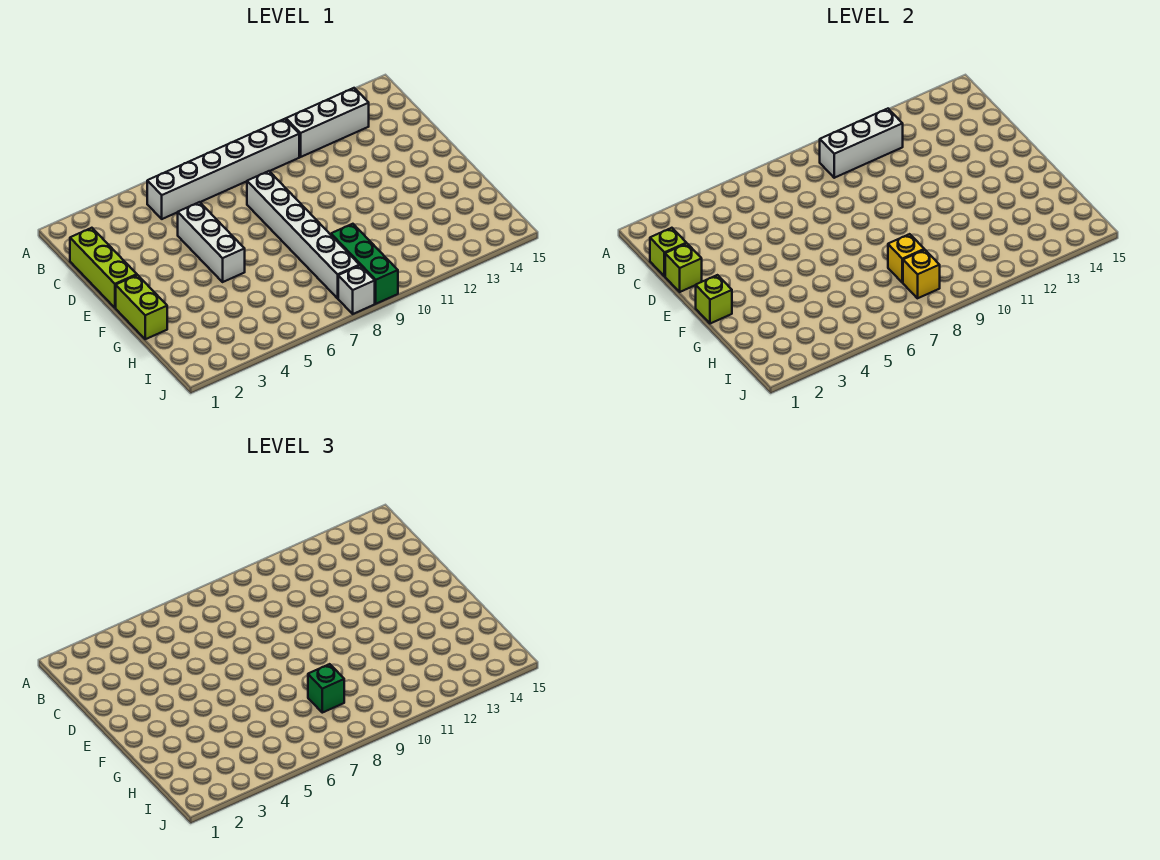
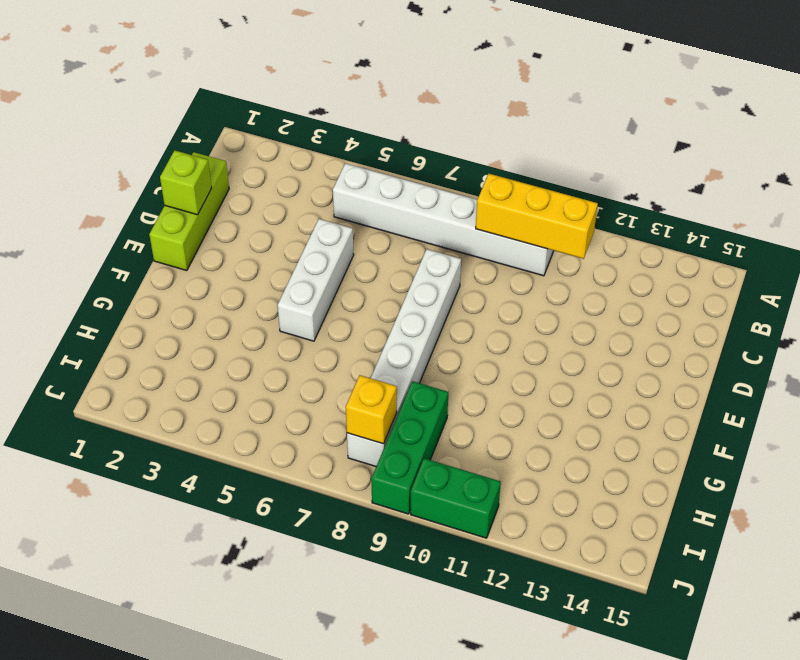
yellow brick B9:B11 level 2 -> white brick B9:B11 level 2
green brick J10:J11 level 1 -> none
none -> white brick B11:B13 level 1
none -> lime brick F1:G1 level 1
none -> white brick J8 level 1

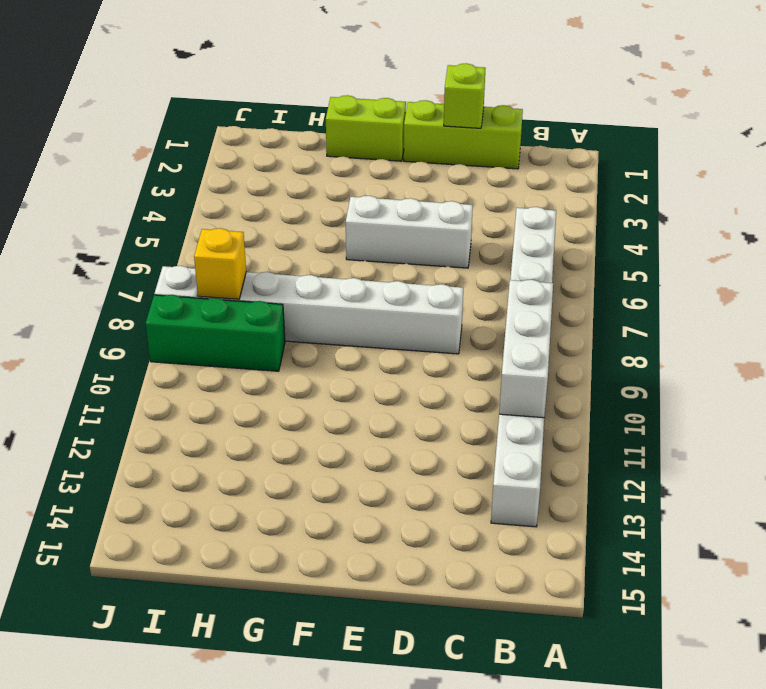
none -> lime brick C1 level 2
none -> lime brick F1 level 2
none -> yellow brick H8 level 2

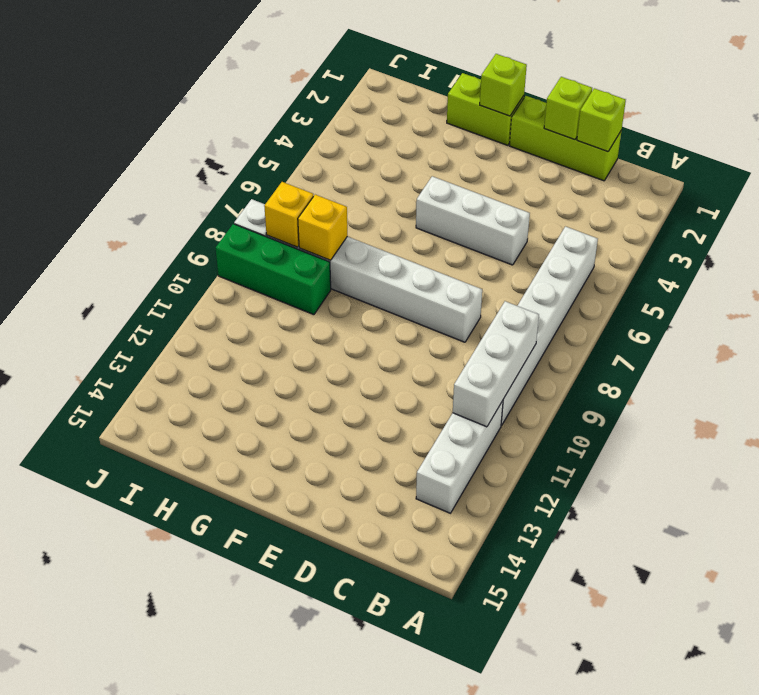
none -> green brick H8 level 3

